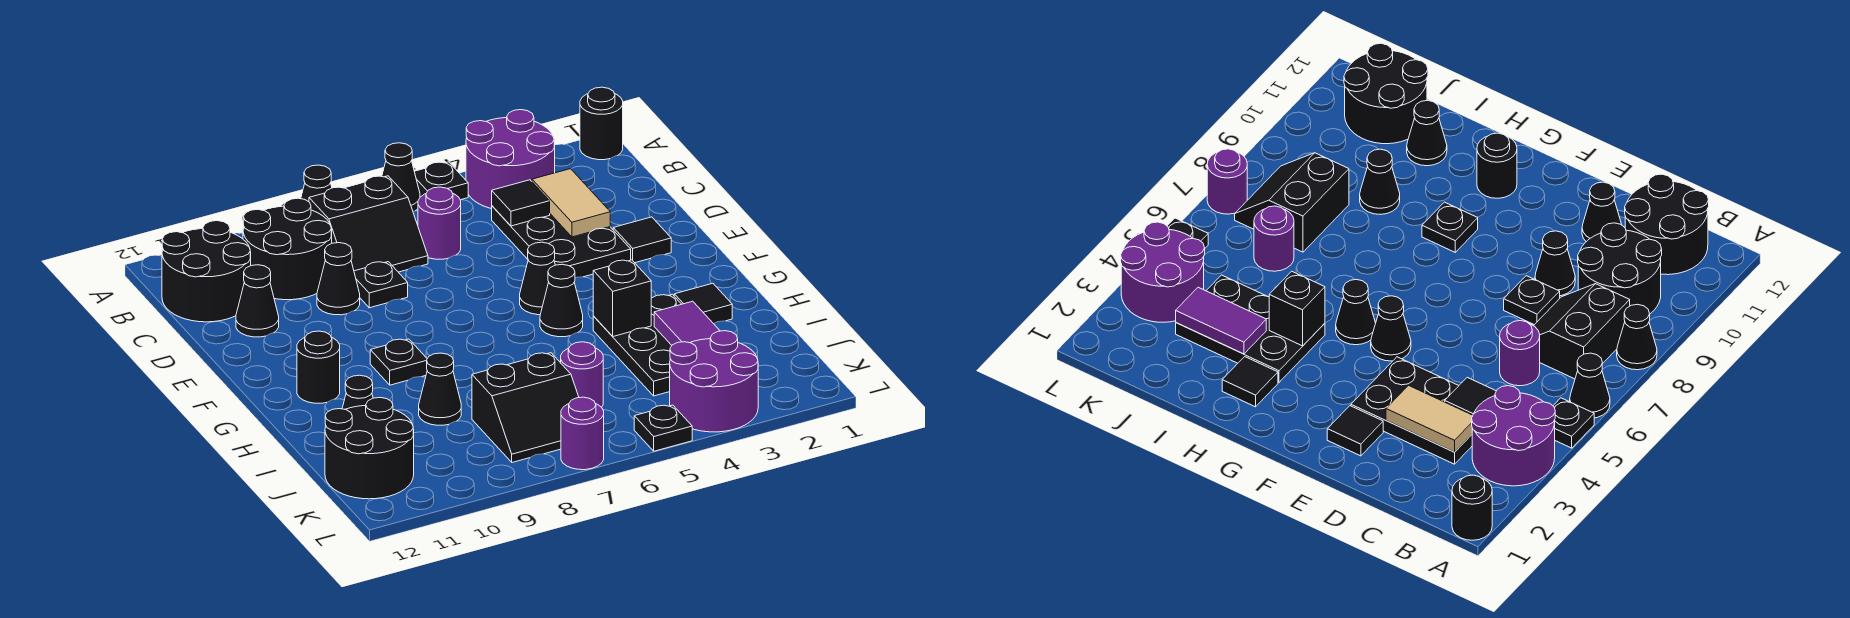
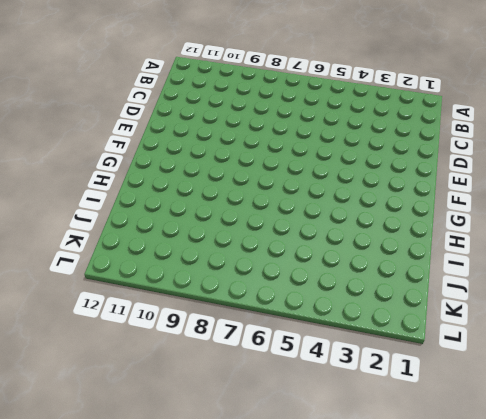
none -> black round brick A1 level 1
none -> purple round brick A3:B4 level 1
none -> black plate A5 level 1
none -> black cone A6 level 1

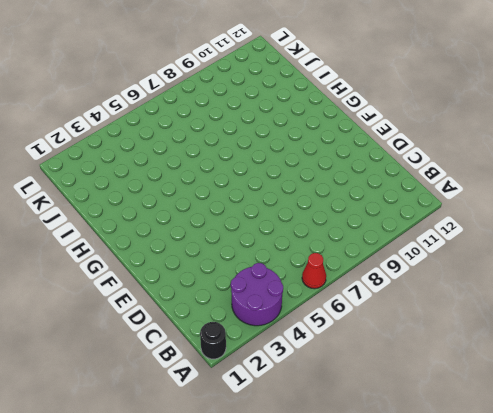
red cone A6 level 1 -> black cone A6 level 1
none -> black plate A5 level 1
none -> black cone A8 level 1
none -> black slope B7:C8 level 1 top B
none -> black round brick B9:C10 level 1

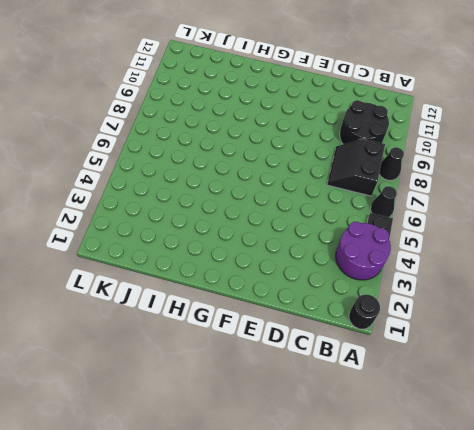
none -> black round brick B11:C12 level 1
none -> black plate C3:E4 level 1
none -> purple round brick C6 level 1
none -> black plate D8 level 1

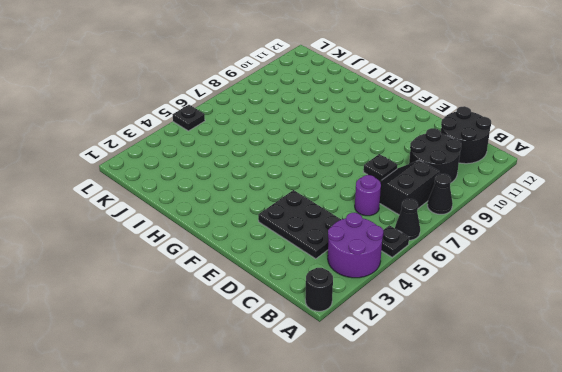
none -> black cone D9 level 1
none -> black cone D11 level 1
none -> black tile E2 level 1
none -> black cone F5 level 1

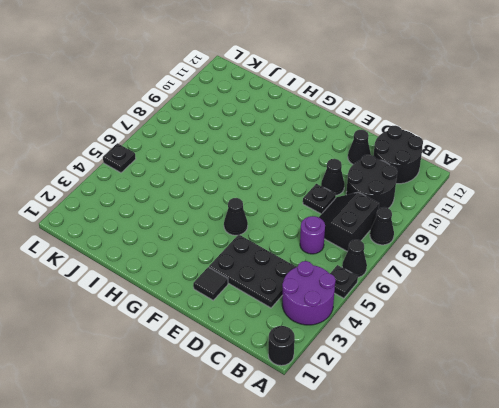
none -> black cone G5 level 1
none -> black plate G9 level 1
none -> black round brick G11 level 1
none -> black tile H2 level 1

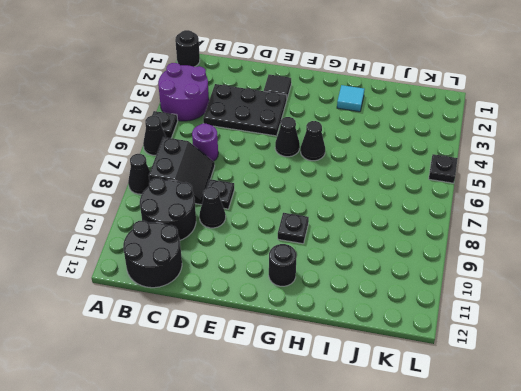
cyan tile H2 level 1 -> black tile H2 level 1
none -> black cone D11 level 1
none -> black plate H3:J4 level 1
none -> black cone I9 level 1
none -> black cone I11 level 1

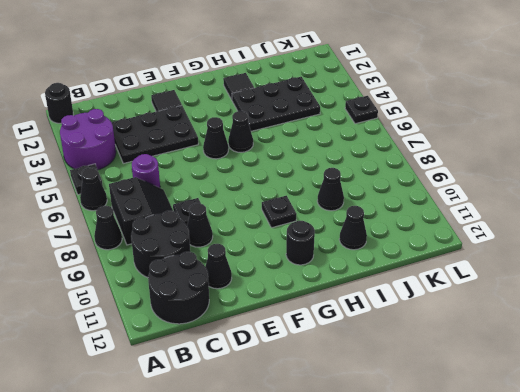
none -> purple round brick J6 level 1
none -> black slope J7:K8 level 1 top J
none -> black round brick J11:K12 level 1
none -> purple round brick K3:L4 level 1

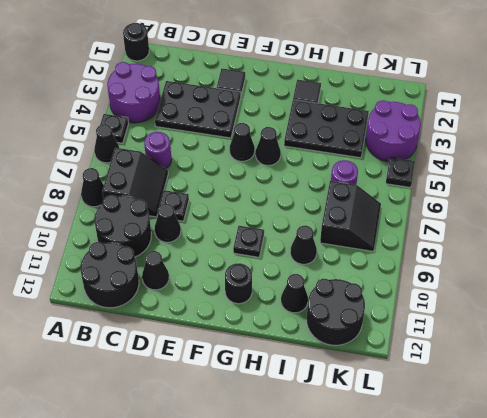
none -> purple round brick L7 level 1
none -> tan tile C3:D3 level 2
none -> black tile C4 level 2
none -> black brick H4 level 2

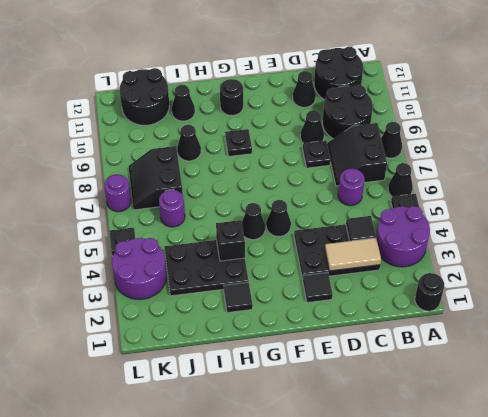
none -> purple tile I3:J3 level 2

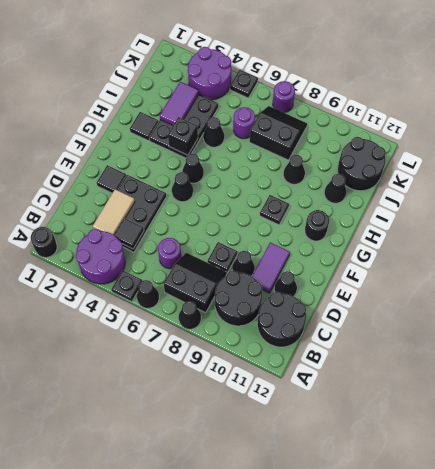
purple tile D10:E10 level 1 -> none
black cone I5 level 1 -> none

